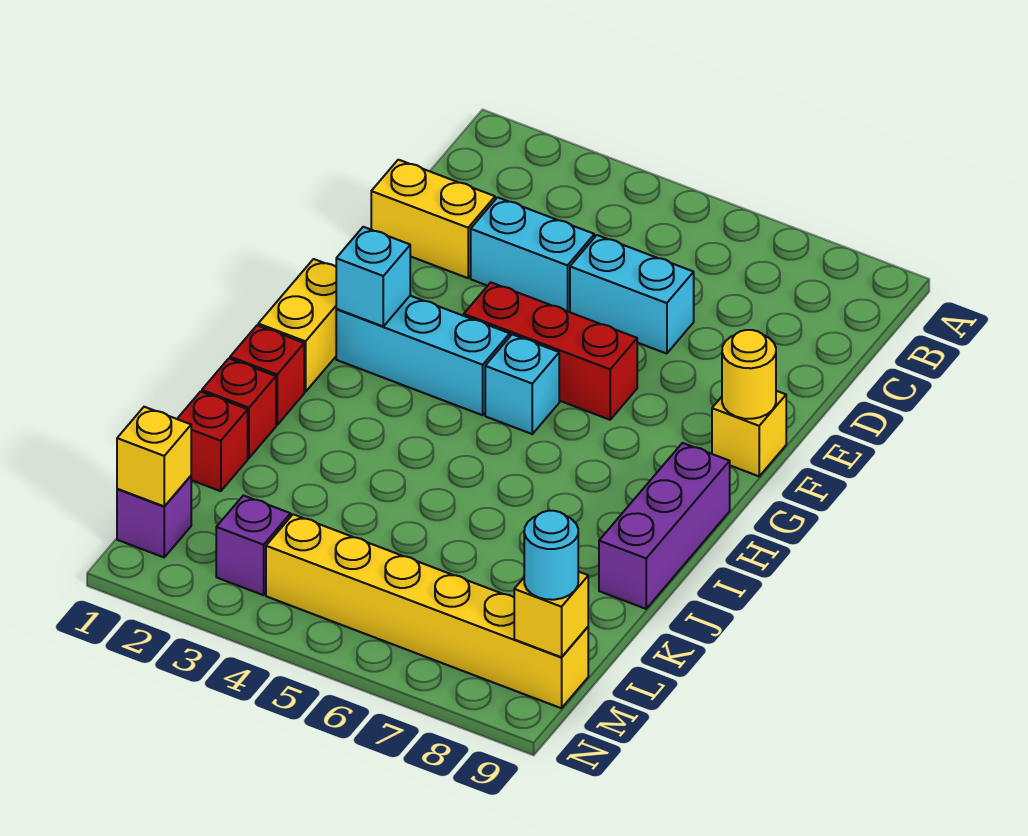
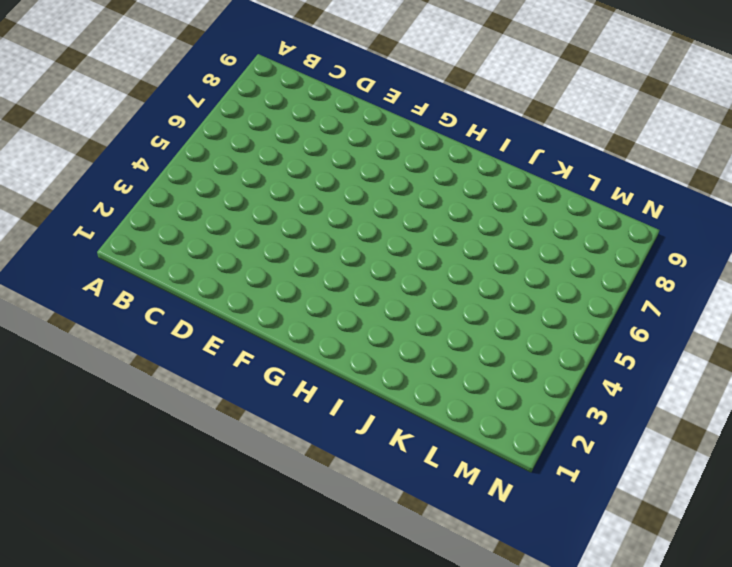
none -> yellow brick D1:D2 level 1
none -> cyan brick D3:D4 level 1
none -> cyan brick D5:D6 level 1

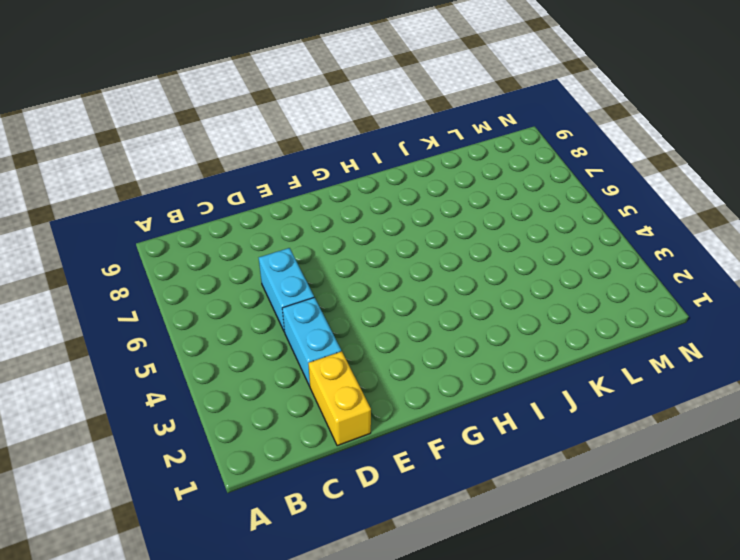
none -> red brick F4:F6 level 1
none -> yellow brick F9 level 1
none -> yellow brick G1:H1 level 1

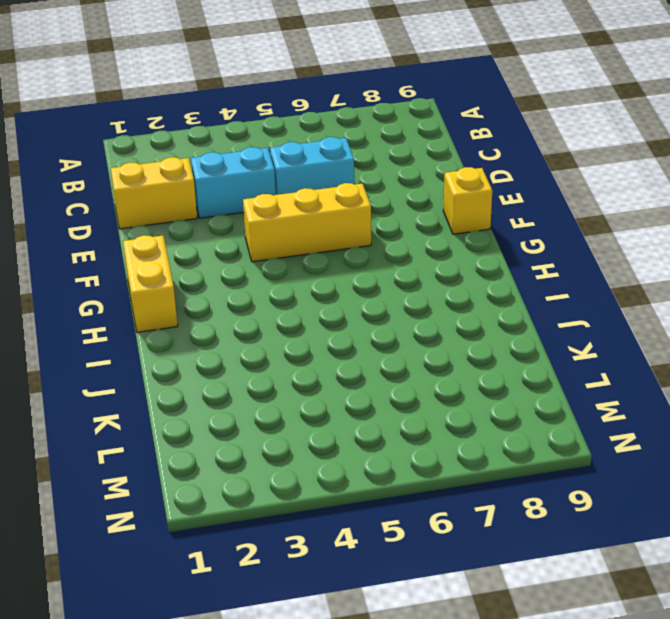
yellow brick F4:F6 level 1 -> red brick F4:F6 level 1
none -> cyan brick G2:G4 level 1
none -> cyan brick G5 level 1
none -> purple brick H9:J9 level 1

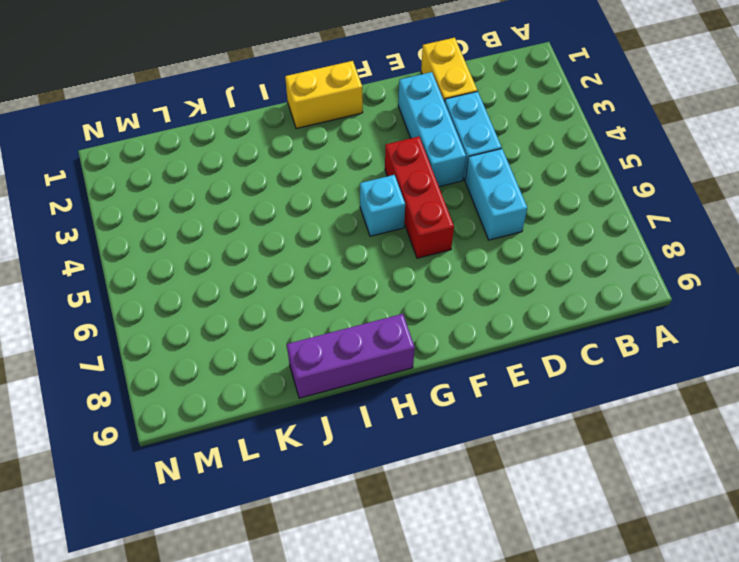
cyan brick E2:E4 level 1 -> cyan brick G2:G4 level 1
none -> yellow brick F9 level 1
none -> red brick I1 level 1
none -> red brick J1 level 1

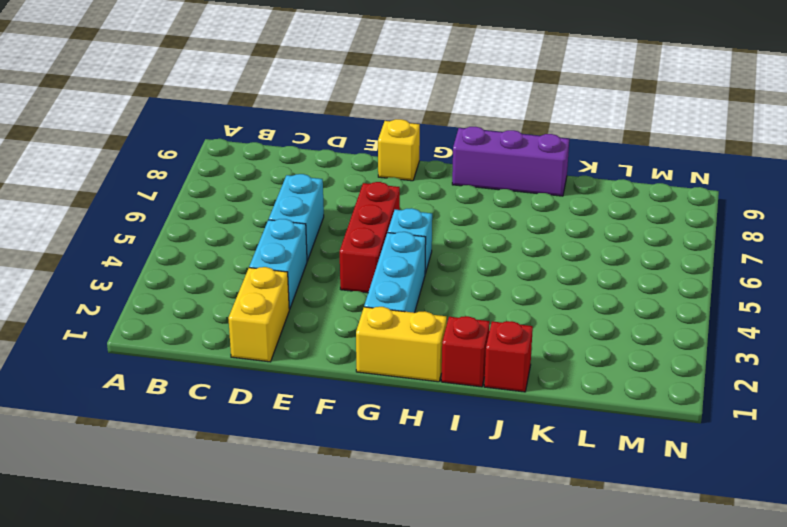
none -> red brick K1 level 1
none -> purple brick M1 level 1
none -> purple brick M3 level 1

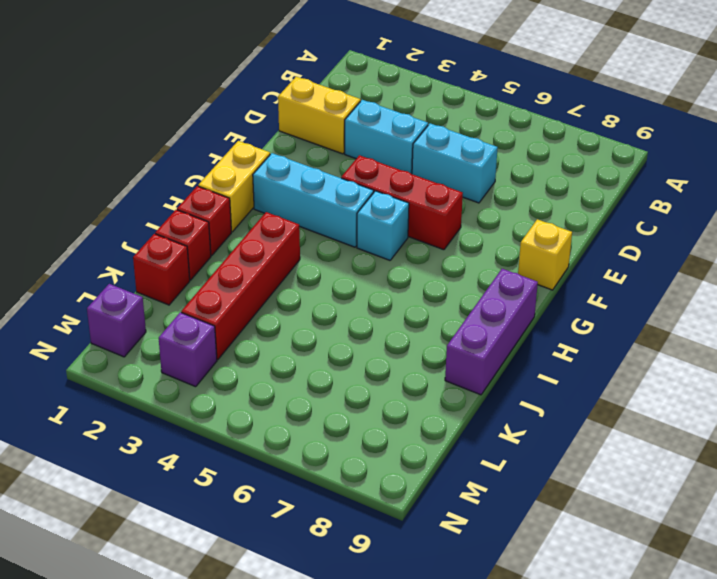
red brick I3:L3 level 1 -> none
none -> yellow brick M4:M9 level 1
none -> yellow round brick F9 level 2
none -> cyan brick G2 level 2

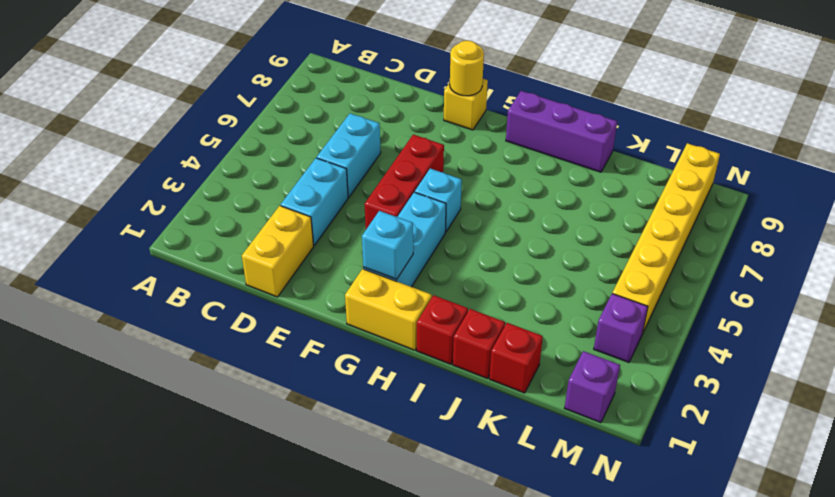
none -> yellow brick M1 level 2
none -> yellow brick M9 level 2
none -> cyan round brick M9 level 3

